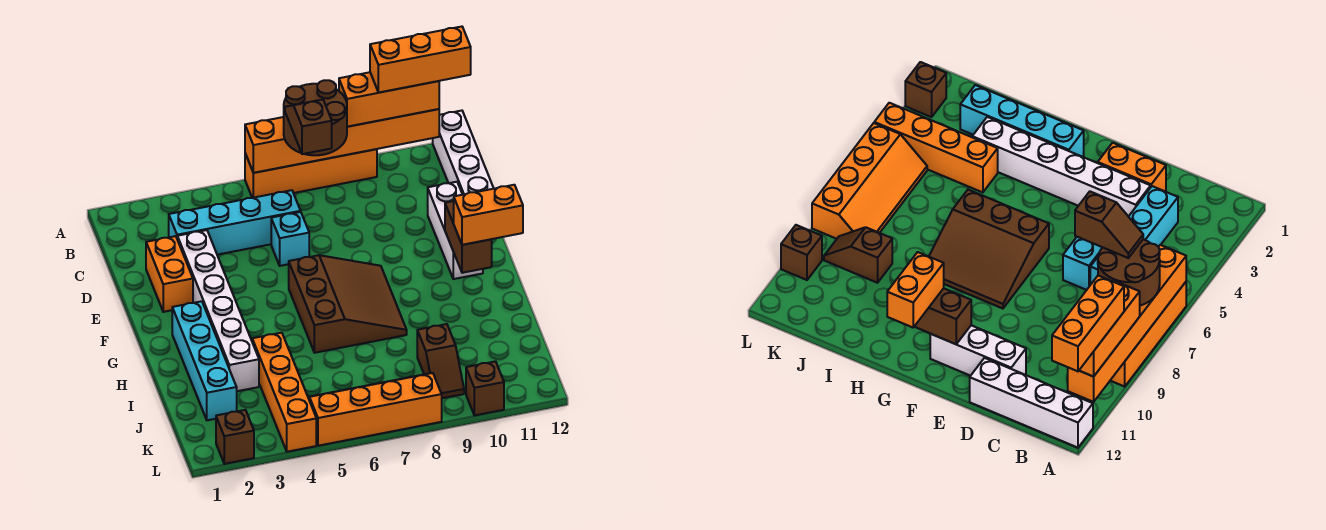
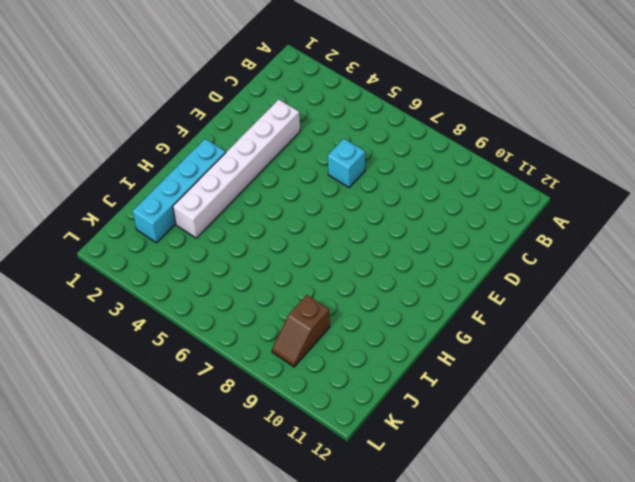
none -> orange brick A6:A9 level 1
none -> white brick A12:D12 level 1
none -> cyan brick C3:C6 level 1

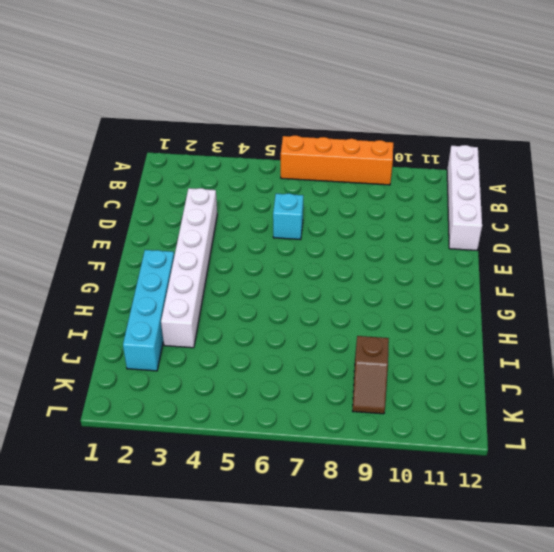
none -> cyan brick C3:C6 level 1
none -> orange brick D2:E2 level 1
none -> white brick D11:F11 level 1

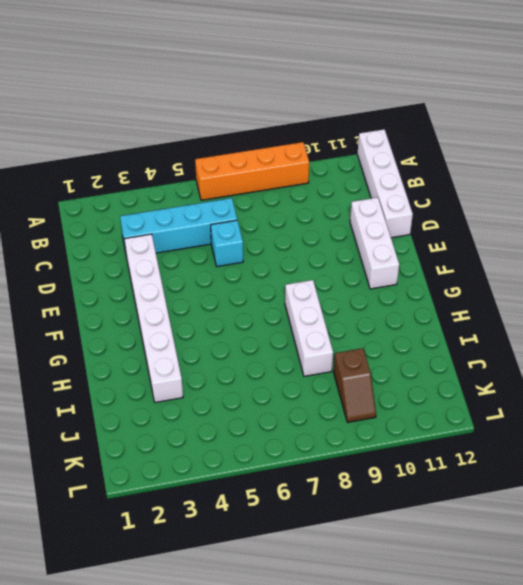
white brick G8:I8 level 1 -> brown slope F6:H8 level 1 top 6
none -> orange brick D2:E2 level 1
none -> cyan brick G2:J2 level 1
none -> orange brick I4:L4 level 1

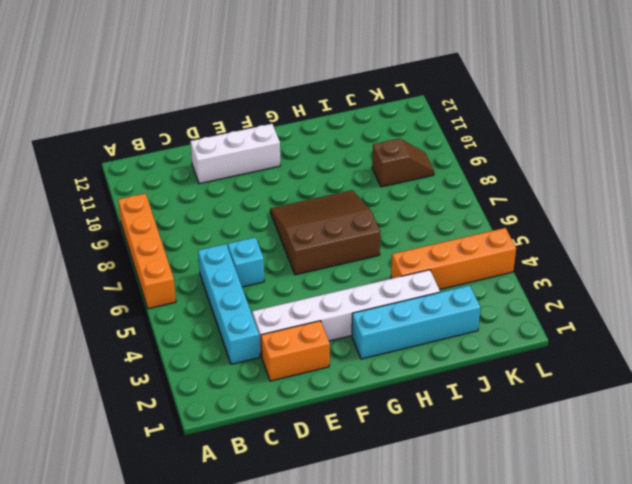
none -> white brick A12:D12 level 1
none -> orange slope K5:L8 level 1 top L
none -> brown brick L2 level 1

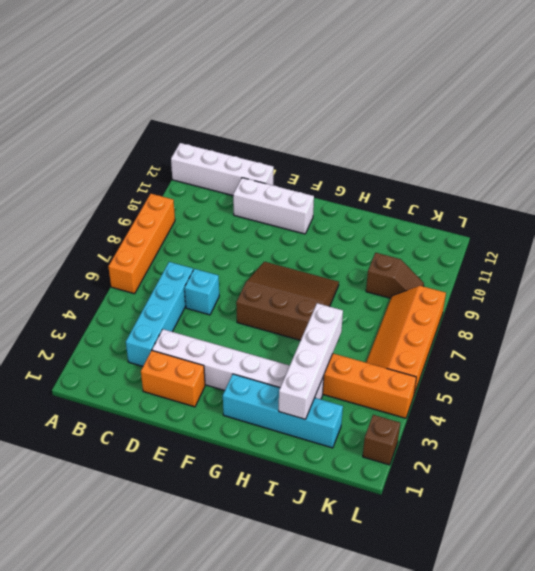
white brick I2:I5 level 2 -> none
none -> brown brick L10 level 1
none -> orange brick A6:A11 level 2
none -> brown brick F11:G11 level 2

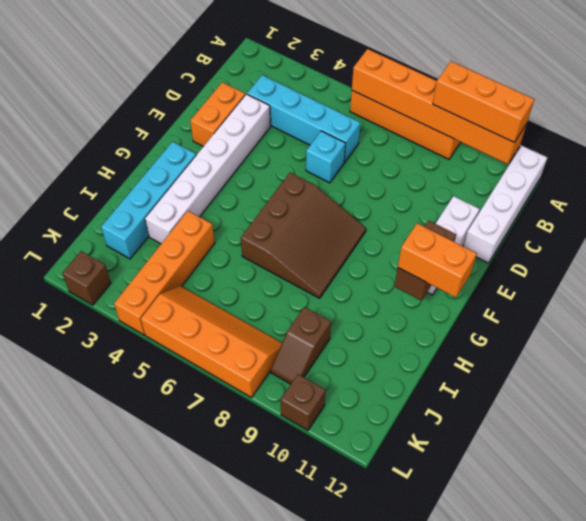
none -> brown round brick A7:B8 level 3
none -> orange brick A10:A12 level 4
none -> brown slope B7:C7 level 4 top C

